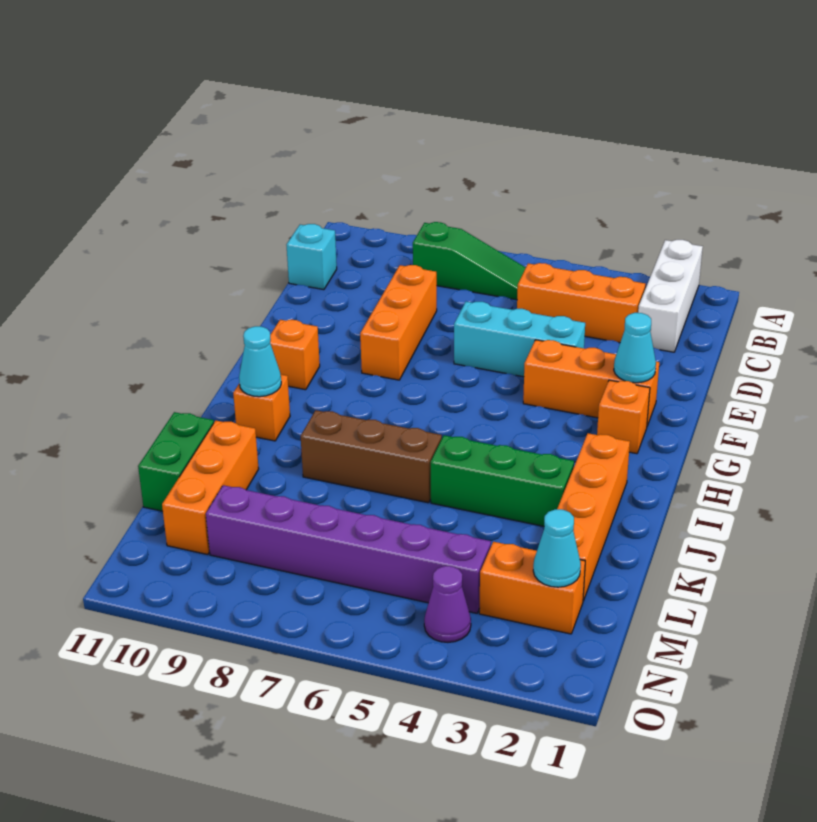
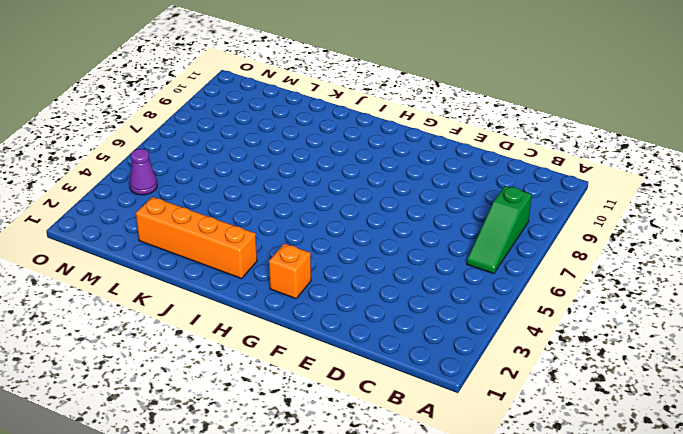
none -> white brick A2:C2 level 1
none -> orange brick C3:C5 level 1
none -> cyan brick C11 level 1

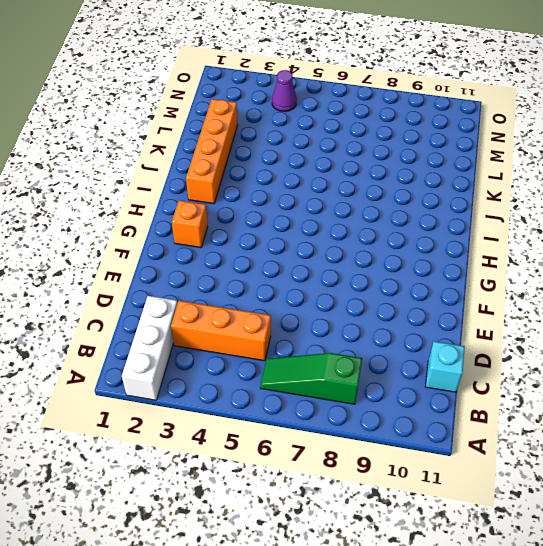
none -> orange brick D8:F8 level 1
none -> cyan brick E4:E6 level 1
none -> orange brick F2:F4 level 1

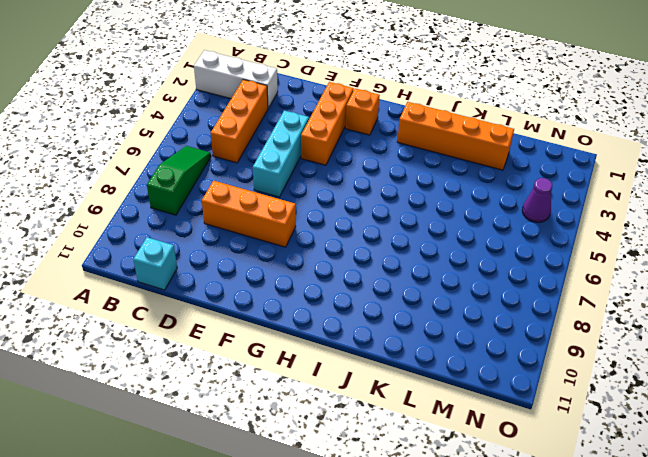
none -> orange brick G10 level 1
none -> orange brick I10 level 1
none -> green brick J3:J5 level 1

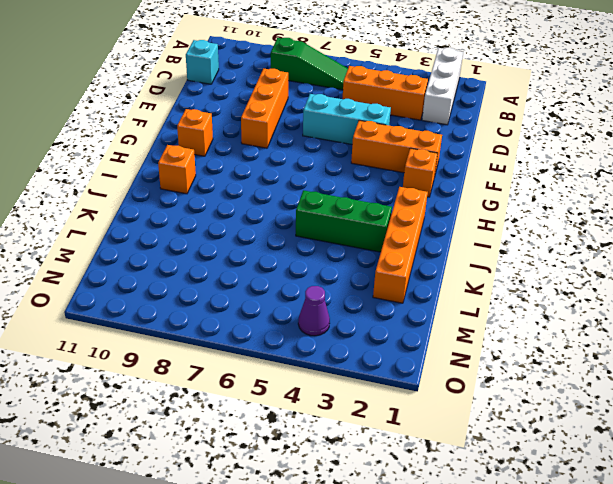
none -> brown brick J6:J8 level 1
none -> orange brick K10:M10 level 1
none -> green brick K11:L11 level 1

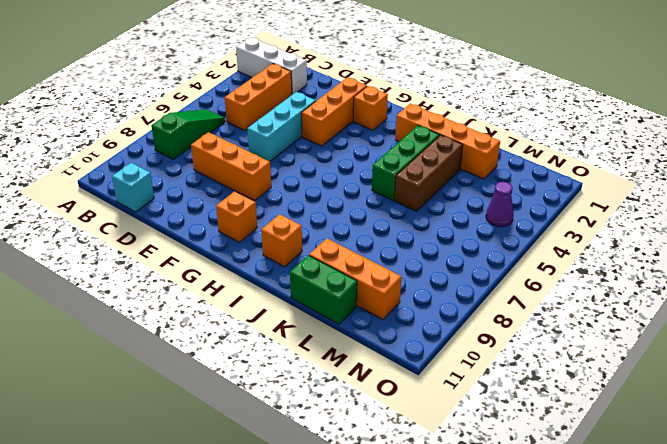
brown brick K3:K5 level 1 -> brown brick J6:J8 level 1
none -> orange brick M2:M3 level 1
none -> purple brick M4:M9 level 1
none -> cyan cone F2 level 2

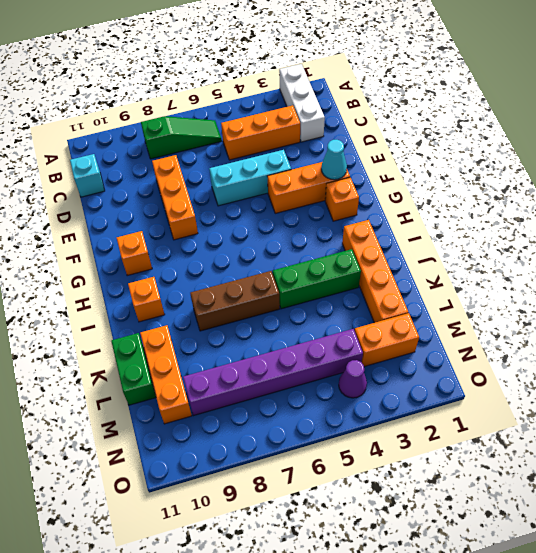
none -> cyan cone I10 level 2
none -> cyan cone M2 level 2

